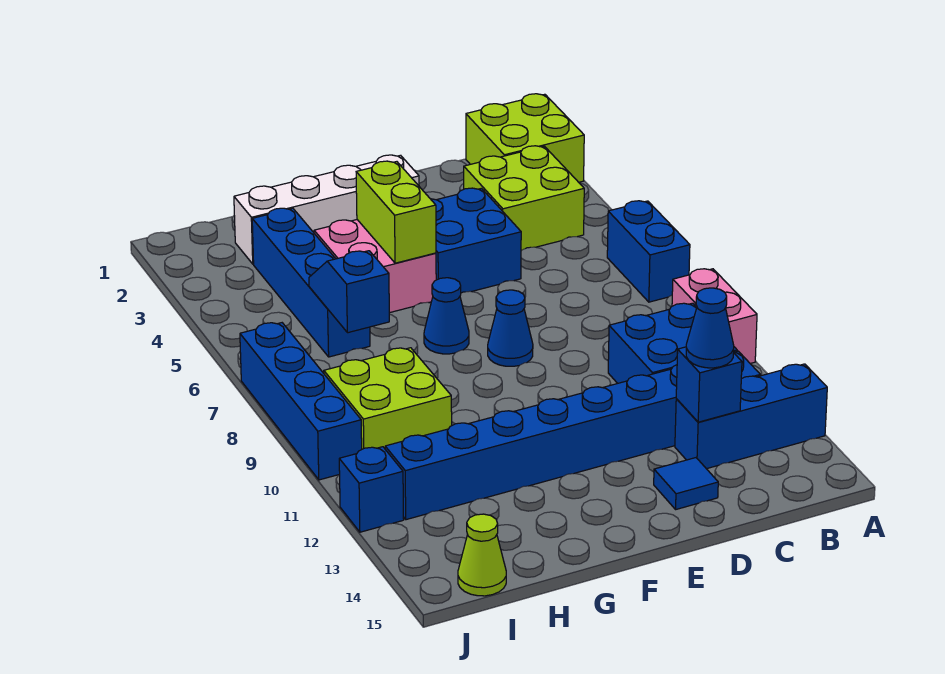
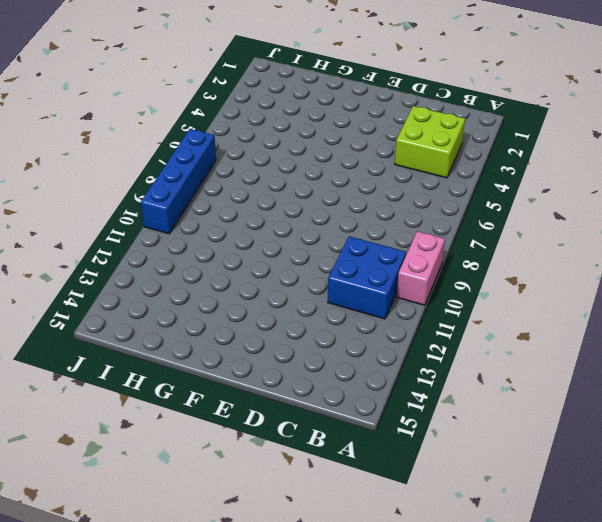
none -> lime brick A1:B2 level 1
none -> blue brick A6:A7 level 1
none -> blue brick A13:C13 level 1

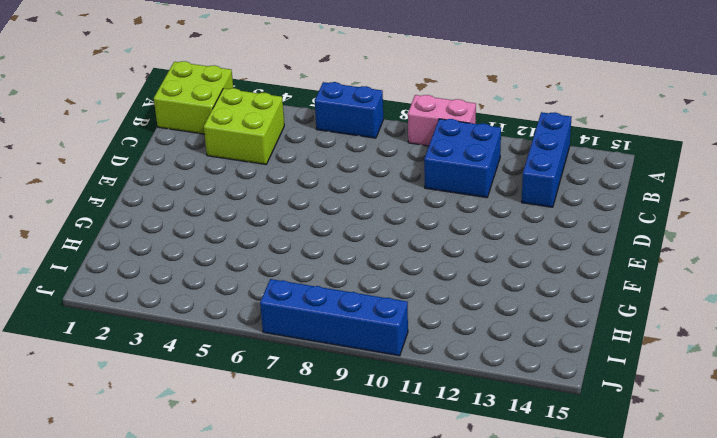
none -> blue brick B12:I12 level 1
none -> blue brick D4:E5 level 1
none -> blue tile D14 level 1

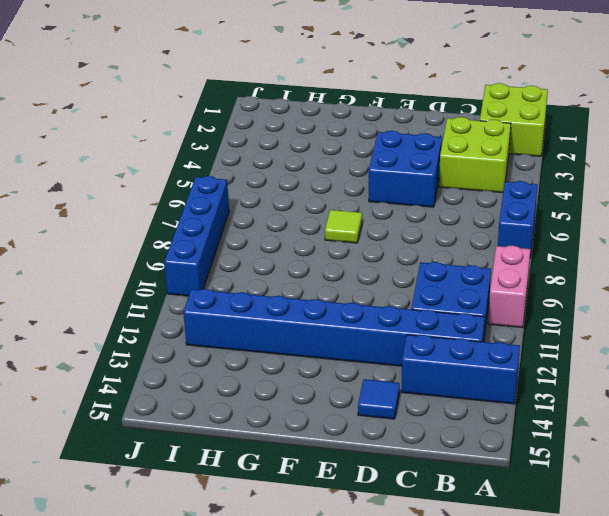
lime tile F7 level 1 -> blue cone F7 level 1
none -> white brick E2:H2 level 1
none -> blue cone E8 level 1
none -> pink brick F4:G5 level 1

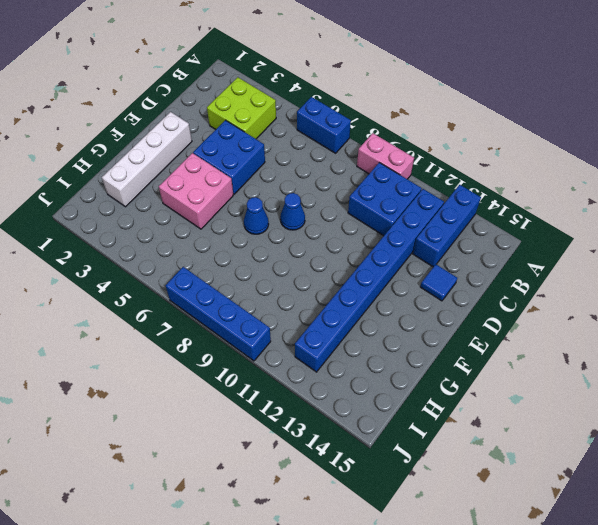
none -> lime brick A1:B2 level 1
none -> blue brick H3:H6 level 1
none -> lime brick H9:I10 level 1

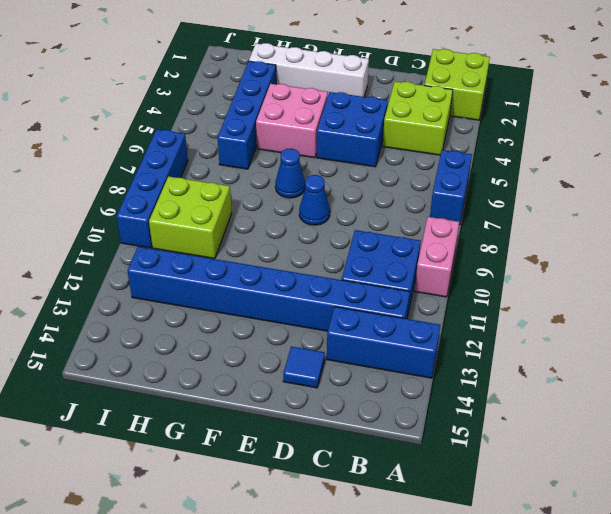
none -> lime cone I15 level 1
none -> blue brick J12 level 1
none -> blue brick C13 level 2

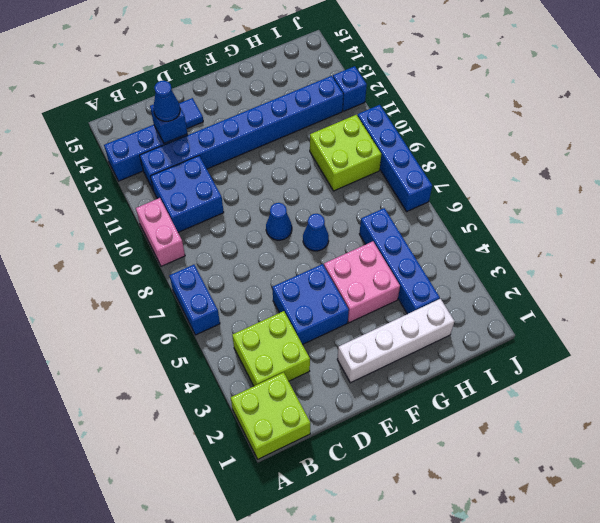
none -> lime cone I15 level 1
none -> lime brick F4:F5 level 2
none -> blue slope H6:H7 level 2 top 7

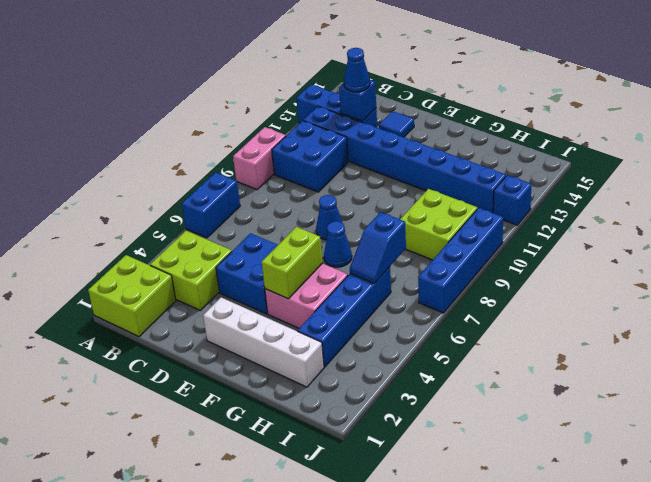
none -> lime cone I15 level 1

